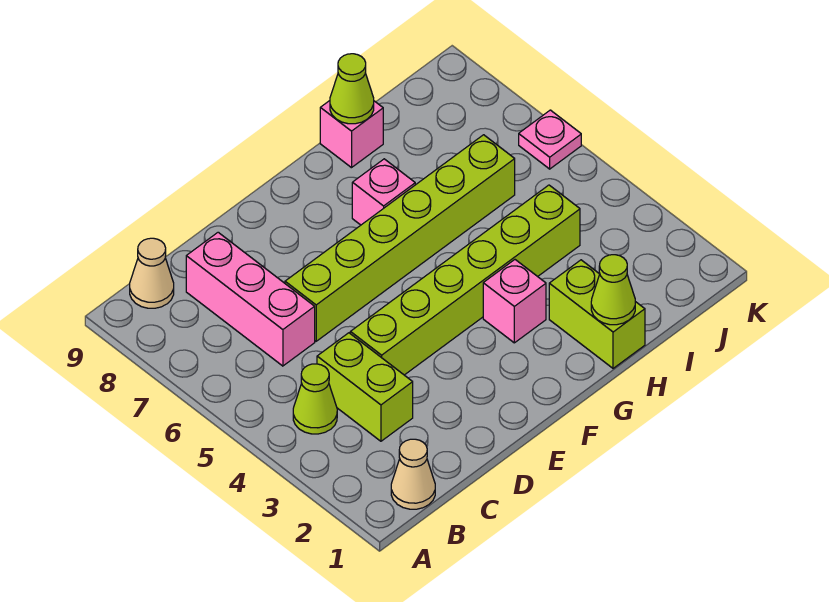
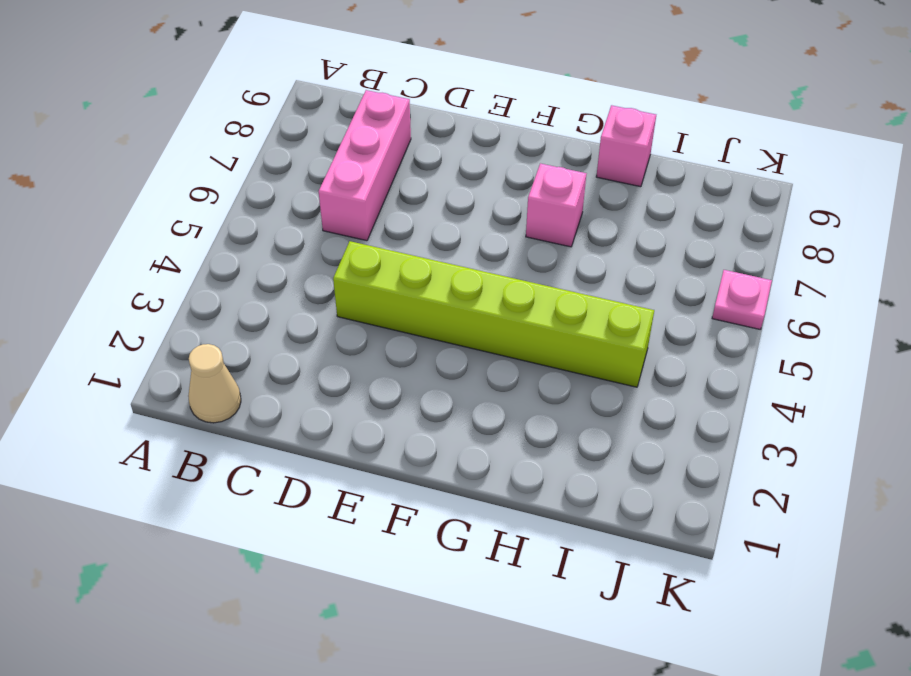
none -> lime cone B4 level 1
none -> tan cone B9 level 1
none -> lime brick C3:C4 level 1

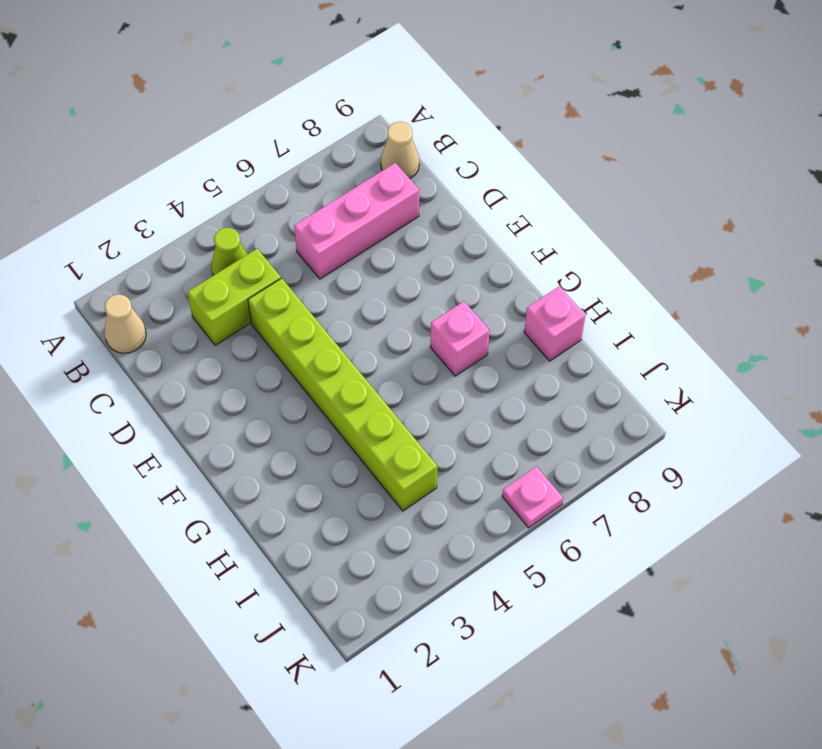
none -> lime brick D6:I6 level 1
none -> pink brick G3 level 1
none -> lime brick H1:H2 level 1

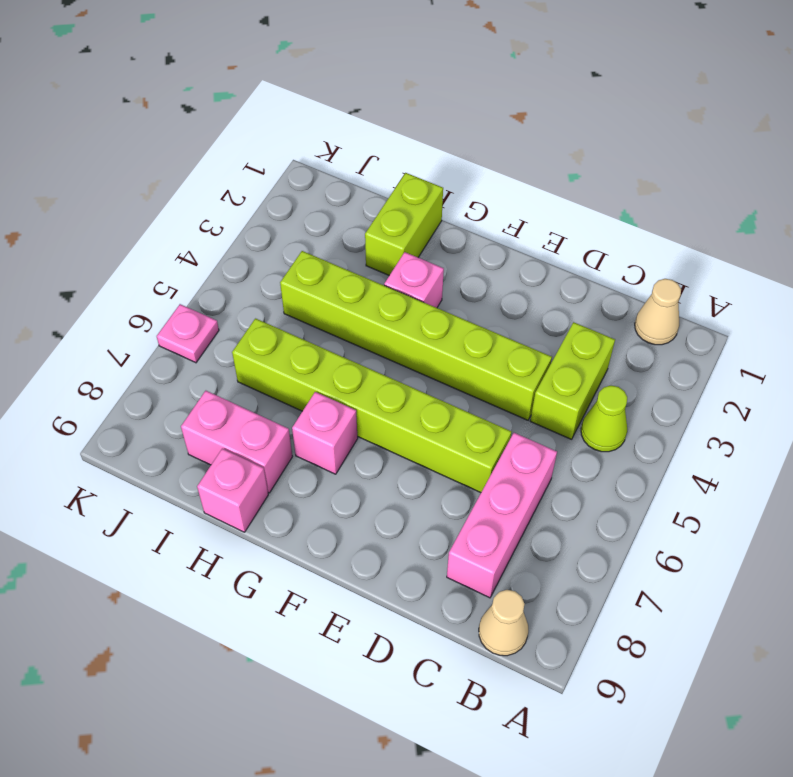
pink brick H8:I8 level 1 -> none
none -> lime cone H1 level 2
none -> lime cone H9 level 2

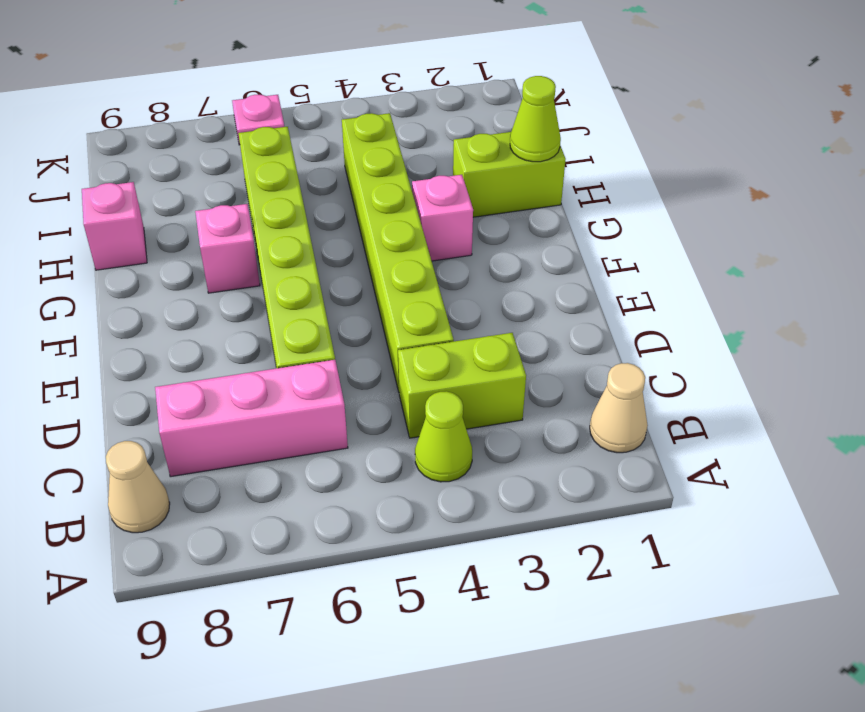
none -> lime cone H9 level 2

